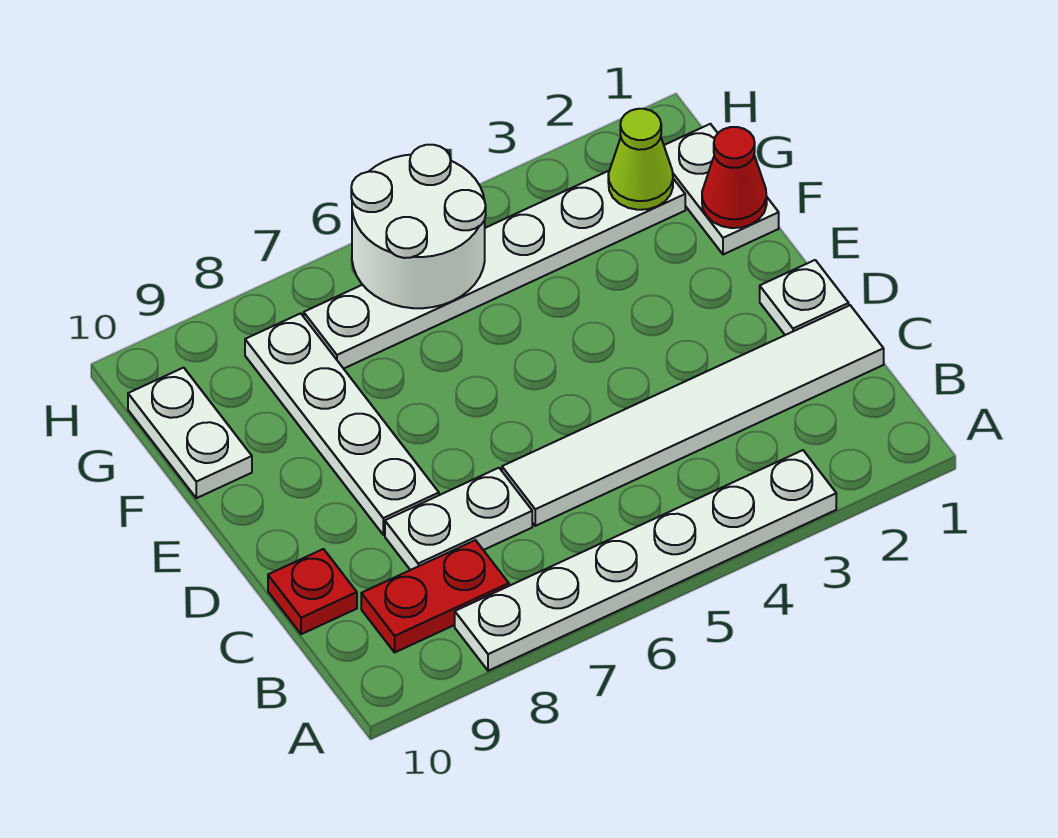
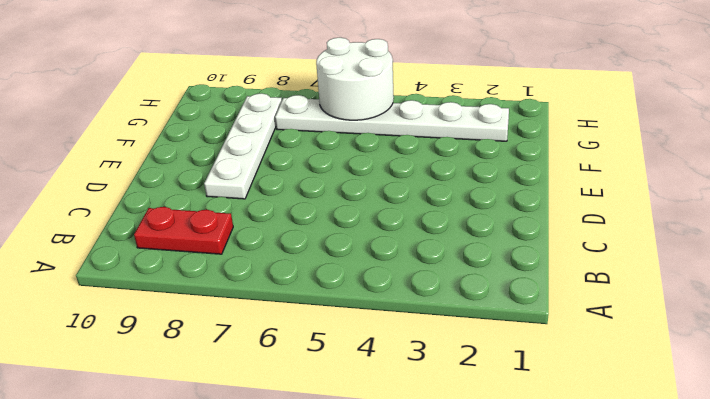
none -> white plate A3:A8 level 1
none -> white tile C1:C6 level 1
none -> white plate C7:C8 level 1

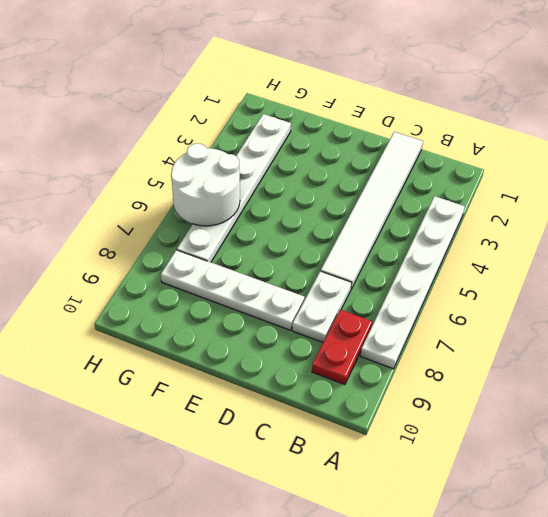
none -> red plate C10 level 1
none -> white plate D1 level 1
none -> white plate F1:G1 level 1

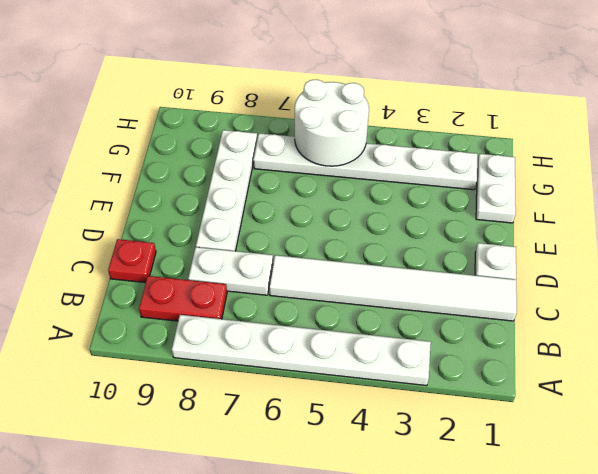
none -> white plate F10:G10 level 1
none -> red cone F1 level 2
none -> lime cone G2 level 2

